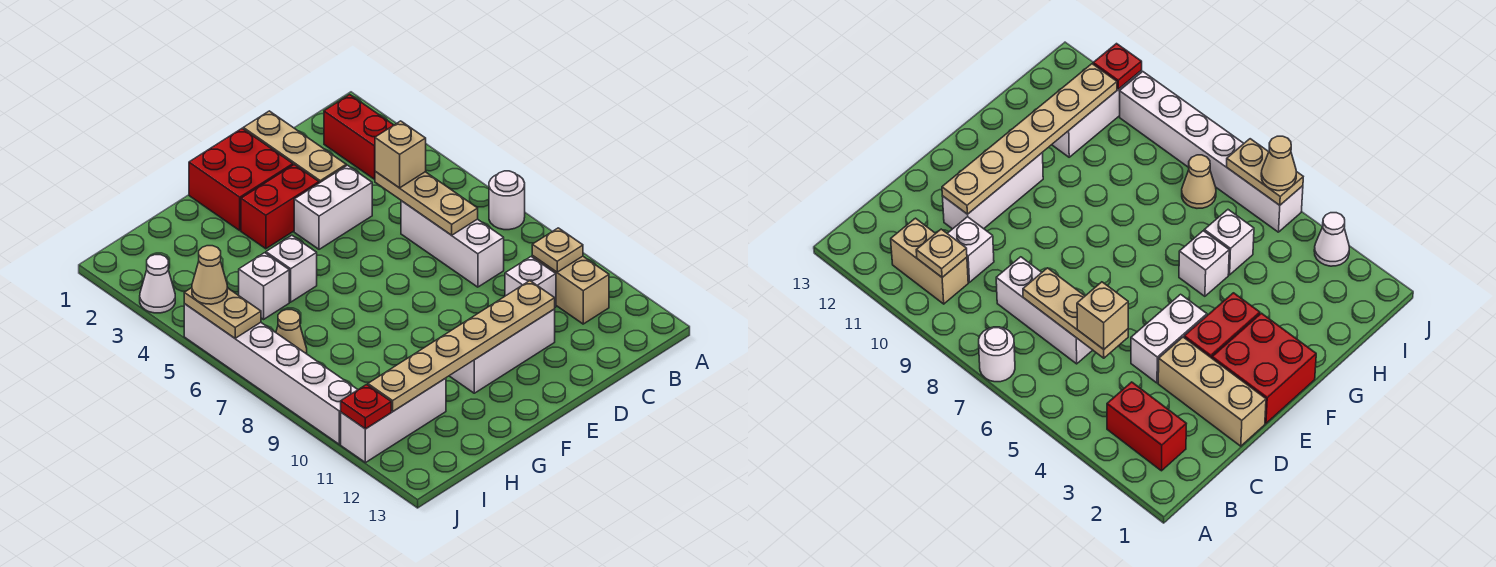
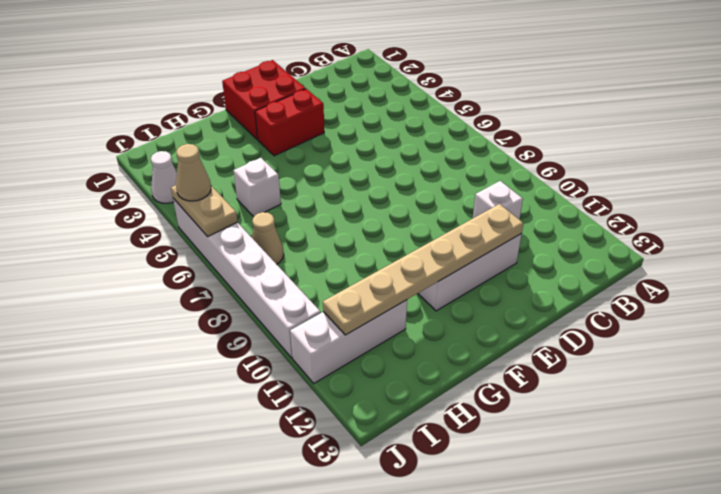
none -> white round brick A7 level 1
none -> red brick B2:B3 level 1
none -> tan brick B10:B11 level 1

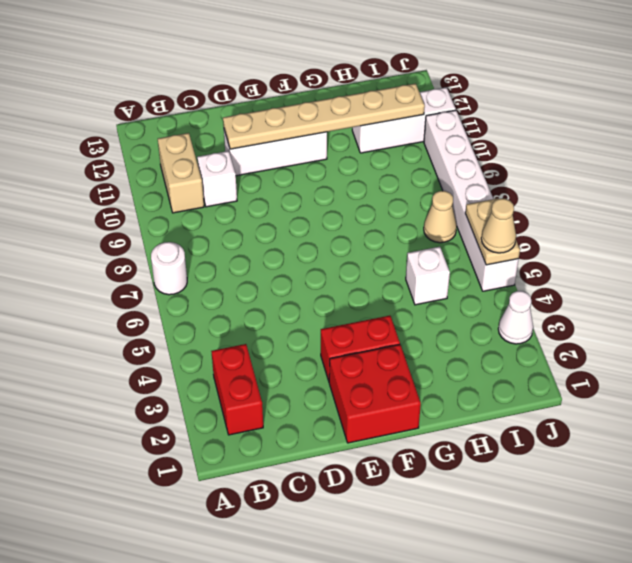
none -> white brick C6:C8 level 1
none -> tan brick D1:D3 level 1
none -> white brick D4:E4 level 1

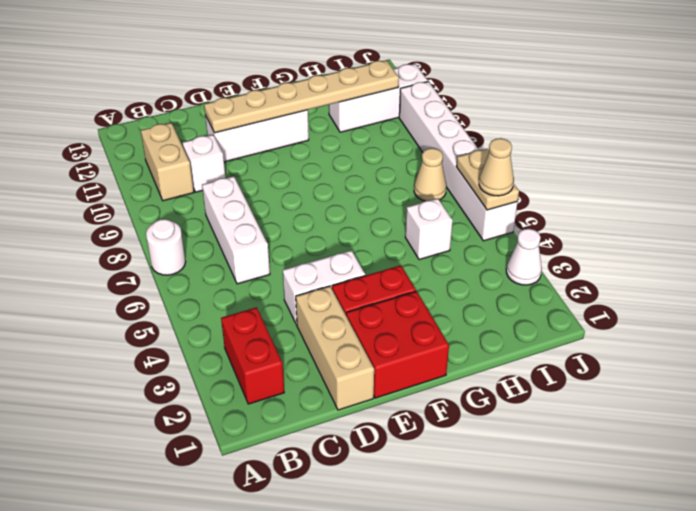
none -> white brick G5 level 1
none -> tan plate B10 level 2
none -> tan plate C5:C7 level 2

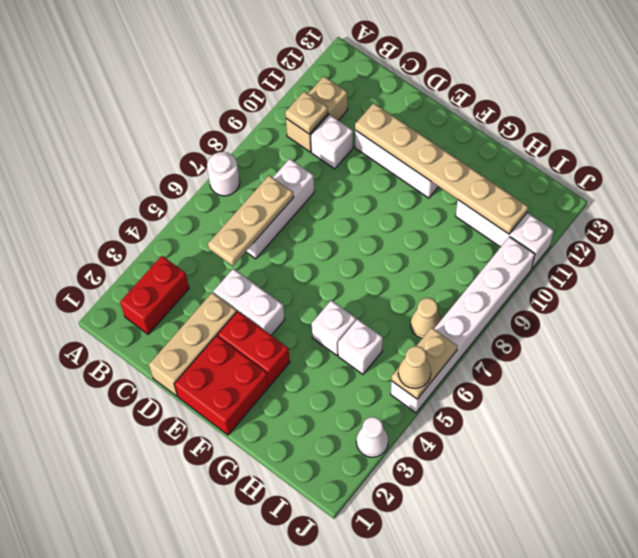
none -> red plate J11 level 2
none -> tan brick C5 level 3

